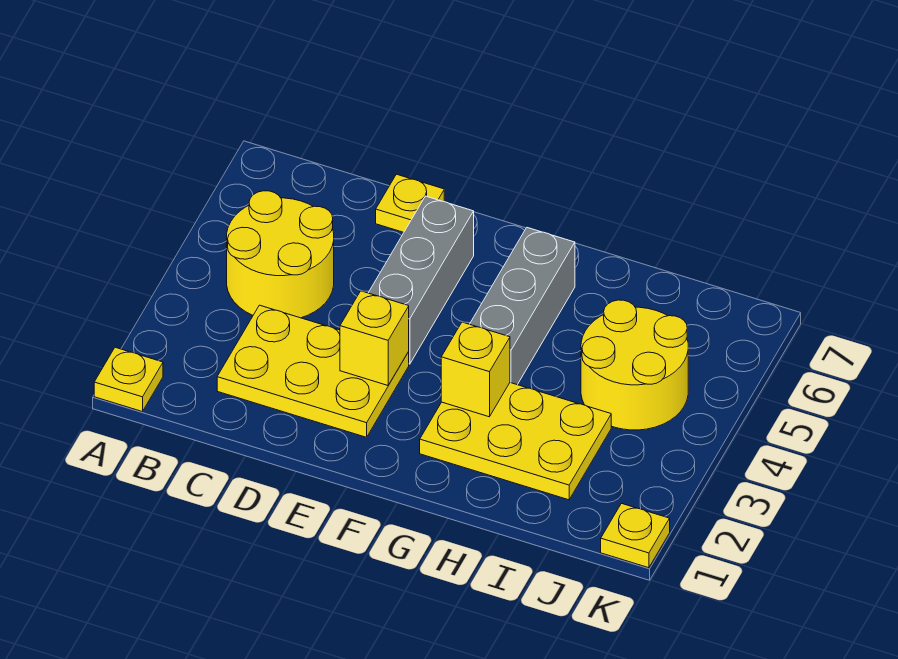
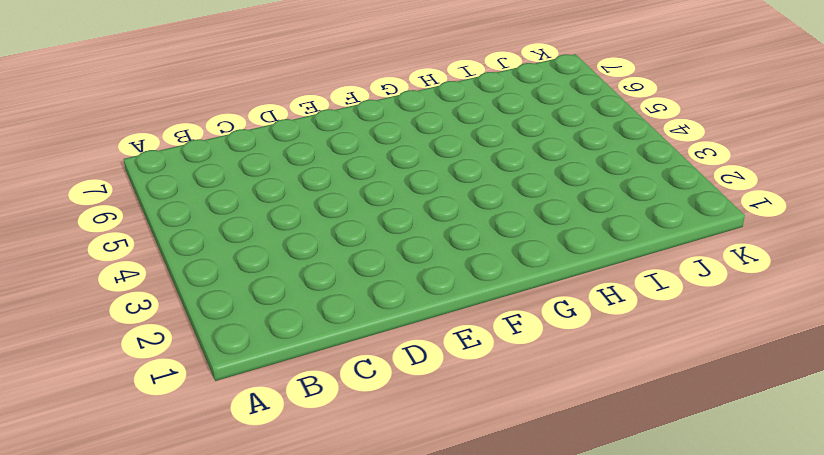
none -> yellow plate A1 level 1
none -> yellow round brick B4:C5 level 1

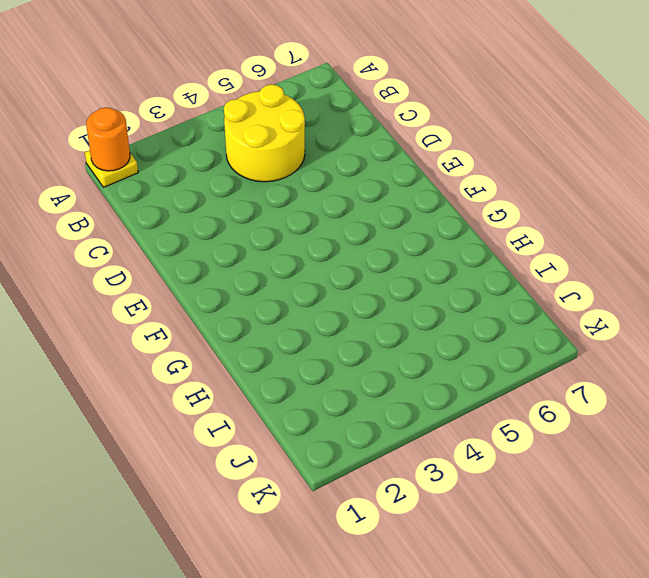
orange round brick A1 level 2 -> none
none -> yellow plate C2:E3 level 1
none -> yellow plate D7 level 1

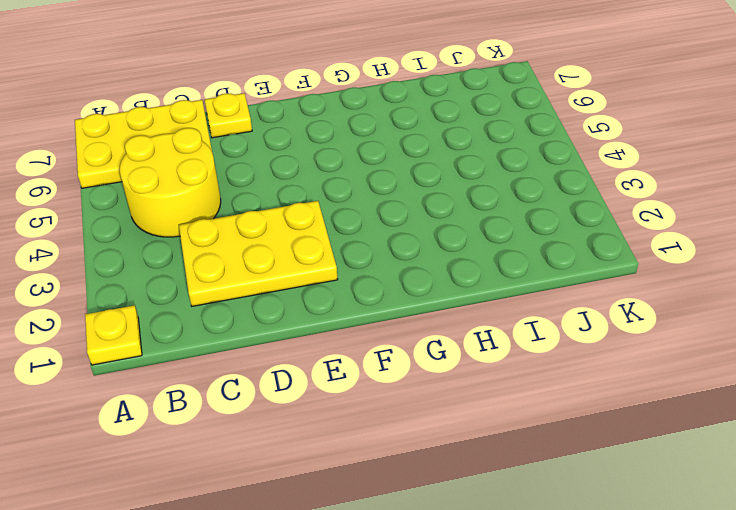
yellow plate A6:C7 level 1 -> yellow plate G2:I3 level 1
none -> grey brick E4:E6 level 1
none -> grey brick G4:G6 level 1

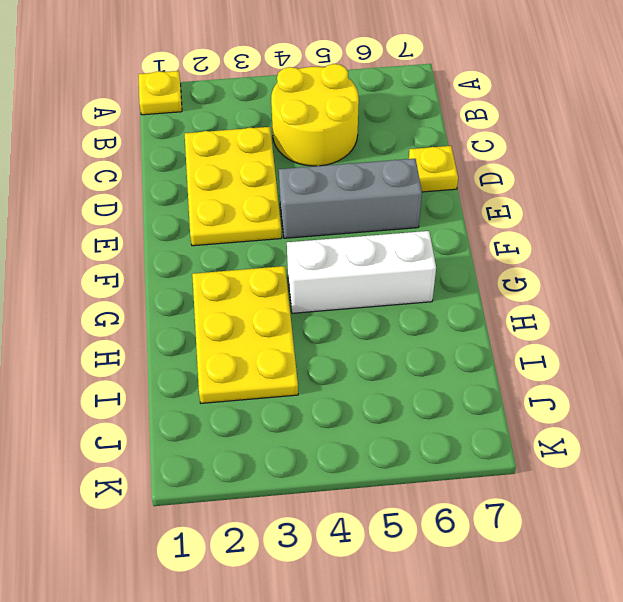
white brick G4:G6 level 1 -> grey brick G4:G6 level 1
none -> yellow round brick I4:J5 level 1
none -> yellow plate K1 level 1

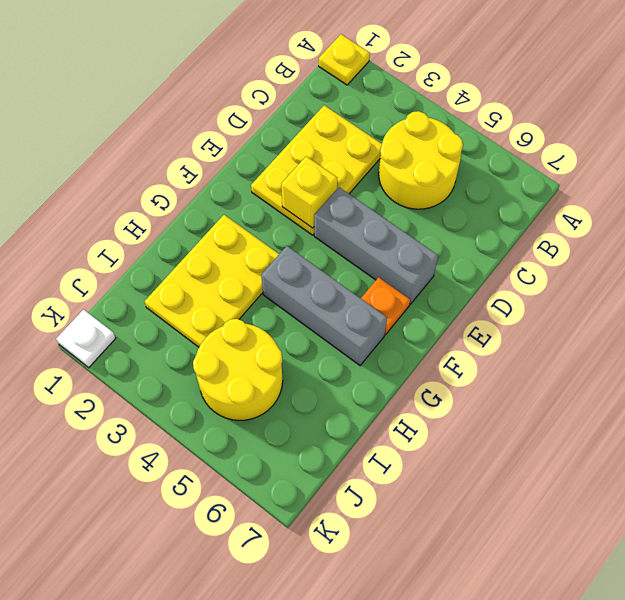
orange plate F6 level 1 -> none
white plate K1 level 1 -> yellow plate K1 level 1
none -> yellow plate D7 level 1
none -> yellow brick G3 level 2

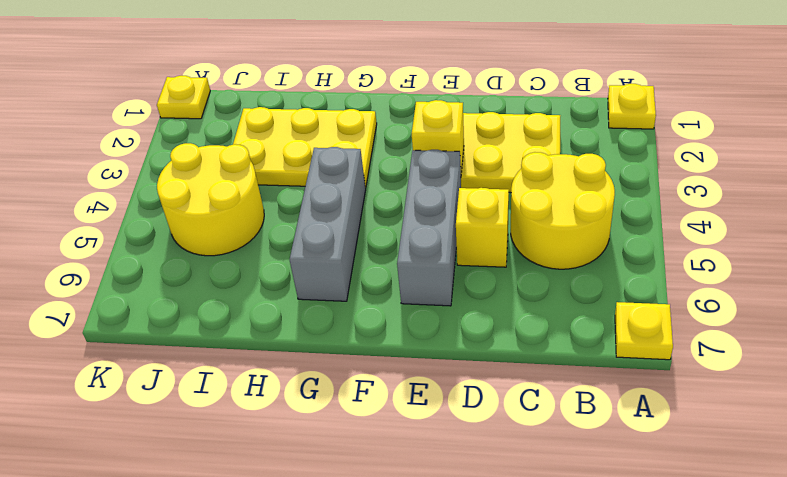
yellow plate A7 level 1 -> yellow plate D7 level 1
yellow brick D5 level 1 -> yellow brick G3 level 2

